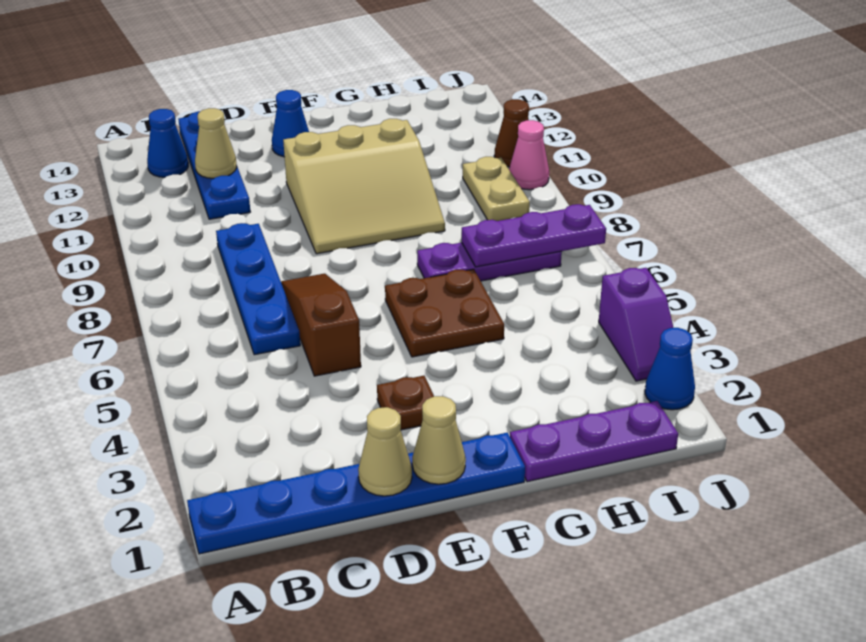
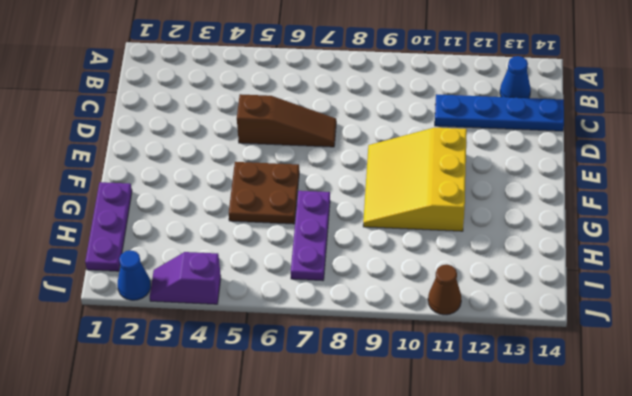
yellow slope E9:G11 level 1 top 11 -> tan slope E9:G11 level 1 top 11
none -> blue plate A1:F1 level 1
none -> blue plate C6:C9 level 1
none -> brown plate E3 level 1

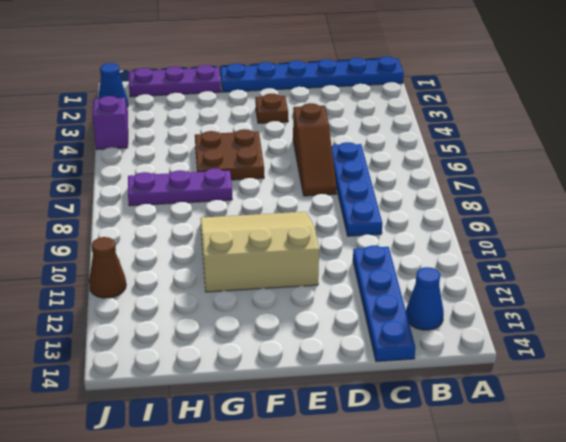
none -> blue cone E13 level 1
none -> tan plate I9:I10 level 1
none -> pink cone J10 level 1

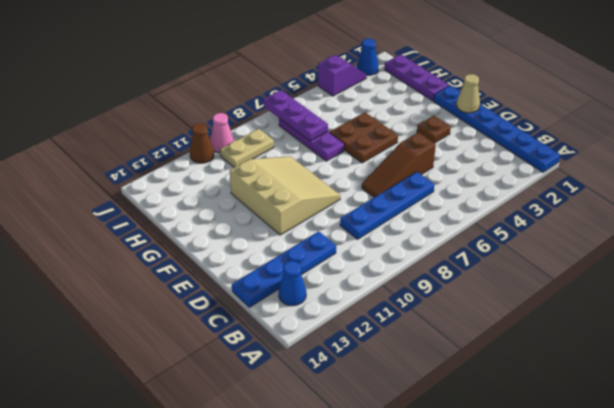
none -> blue cone E13 level 1
none -> tan cone C12 level 2
none -> tan cone D1 level 2

